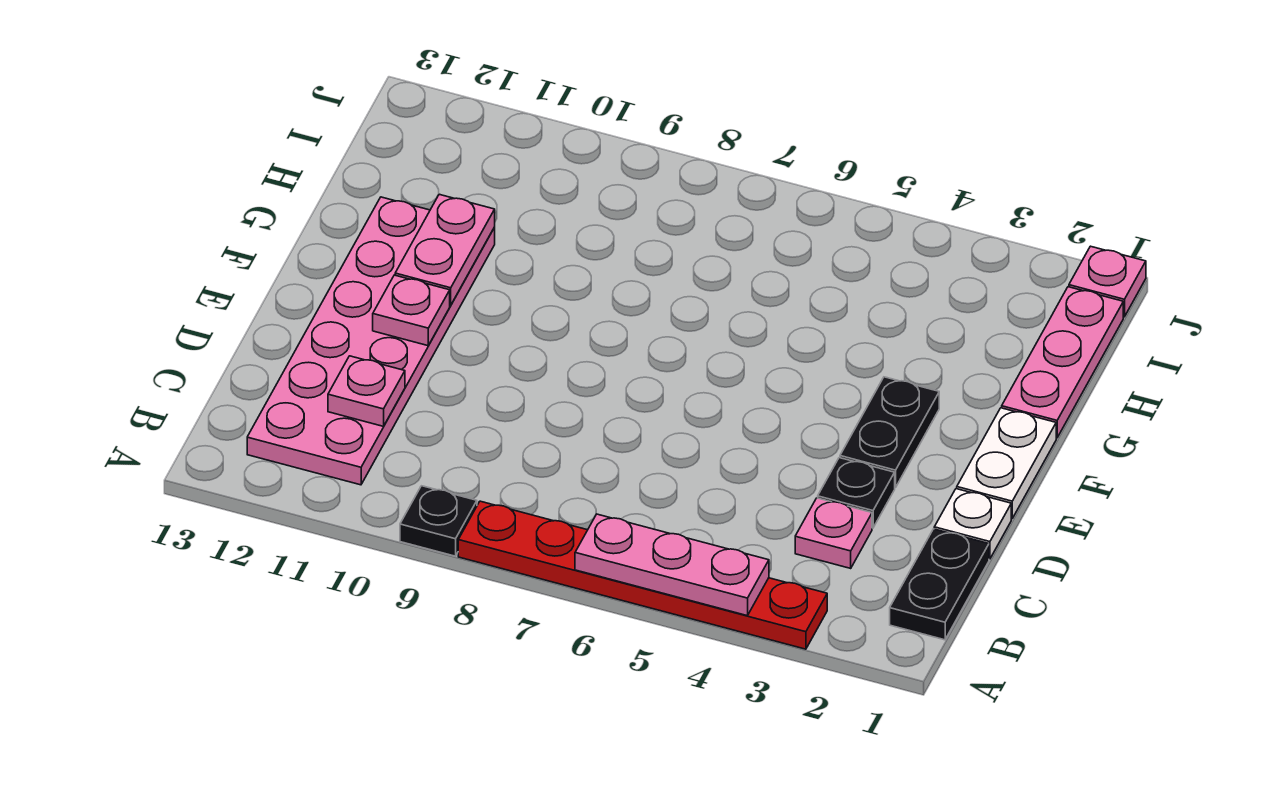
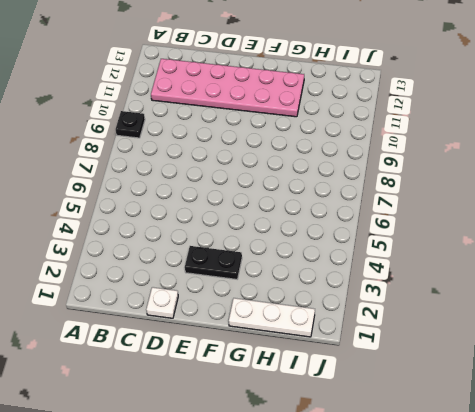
white plate G1:I1 level 1 -> pink plate G1:I1 level 1
none -> red plate A3:A8 level 1
none -> black plate B1:C1 level 1
none -> pink plate C3 level 1

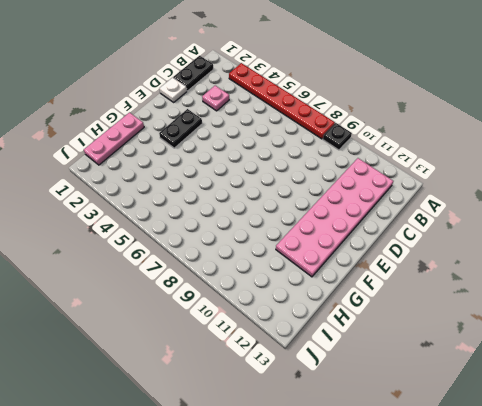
none -> black plate D3 level 1
none -> white plate E1:F1 level 1
none -> pink plate J1 level 1

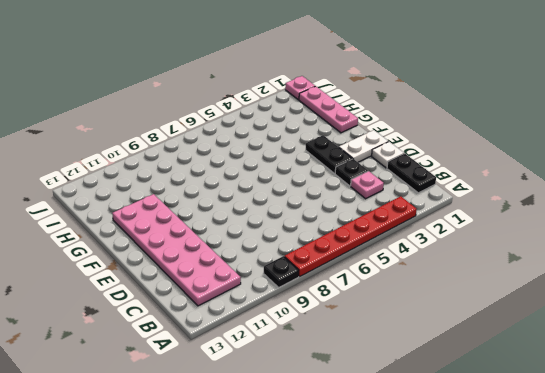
white plate E1:E2 level 1 -> white plate E1:F1 level 1
none -> pink plate A4:A6 level 2
none -> pink plate C11 level 2
none -> pink plate E11 level 2

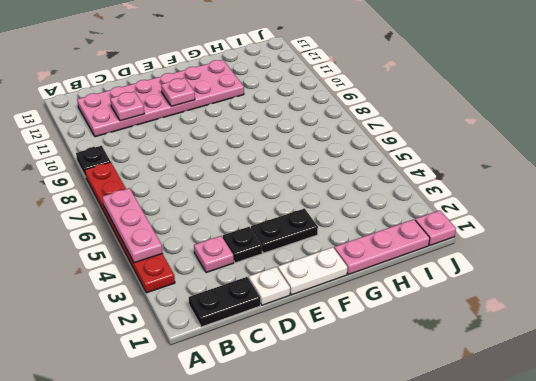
none -> pink plate F11:G11 level 2

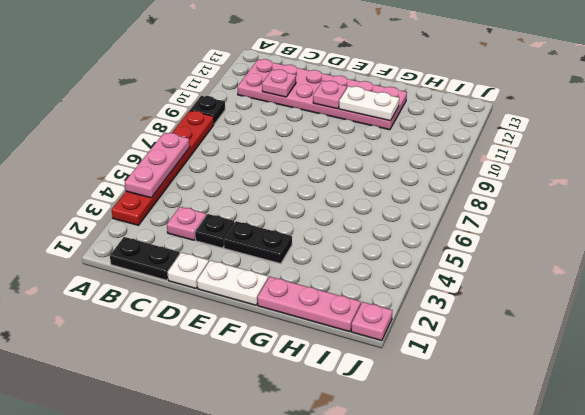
white plate F11:G11 level 2 -> pink plate F11:G11 level 2

